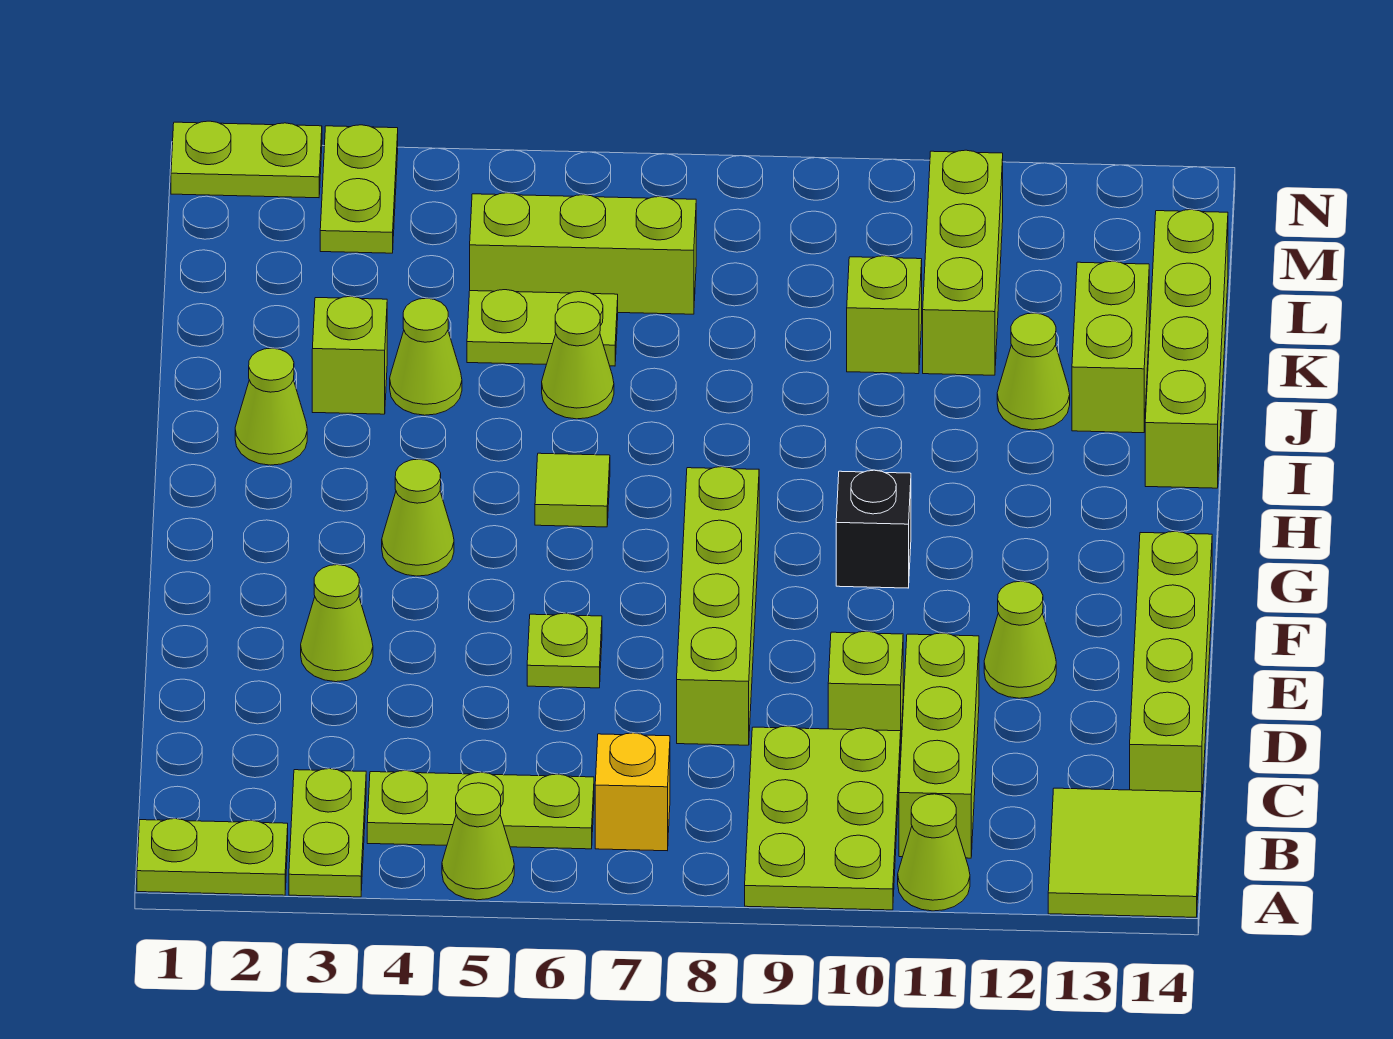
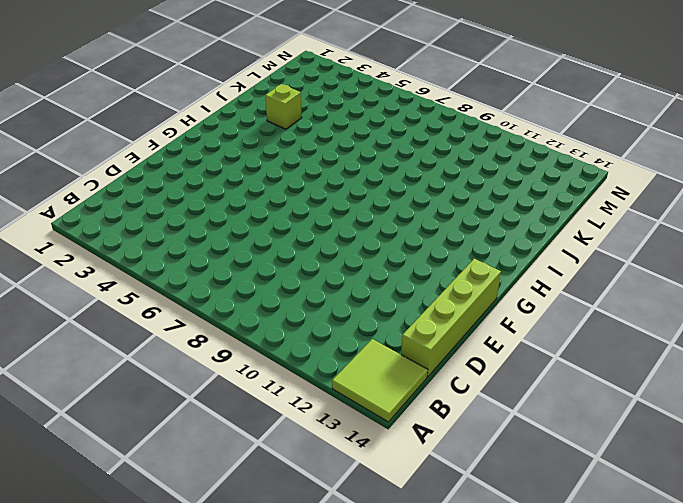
none -> lime plate A1:A2 level 1
none -> lime plate A3:B3 level 1
none -> lime cone A5 level 1
none -> lime plate A9:C10 level 1

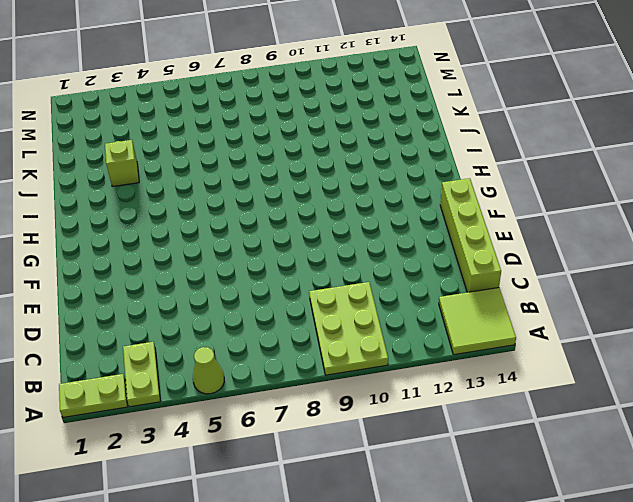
none -> lime cone A11 level 1
none -> lime plate B4:B6 level 1
none -> yellow brick B7 level 1
none -> lime brick B11:D11 level 1

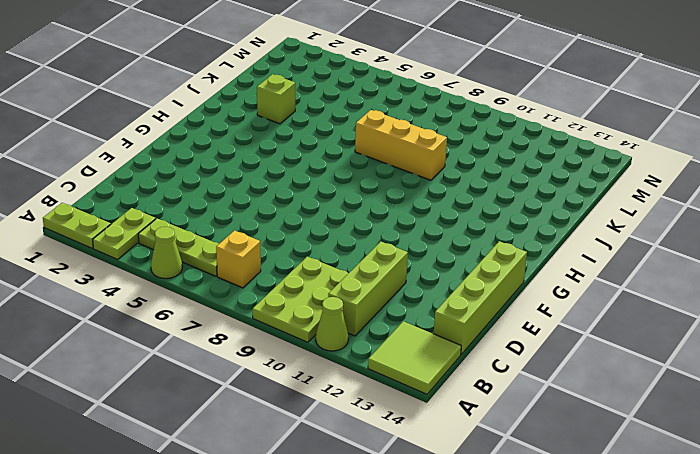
yellow brick J7:J9 level 1 -> none
none -> lime brick D8:G8 level 1
none -> lime brick D10 level 1
none -> lime cone E3 level 1
none -> lime plate E6 level 1

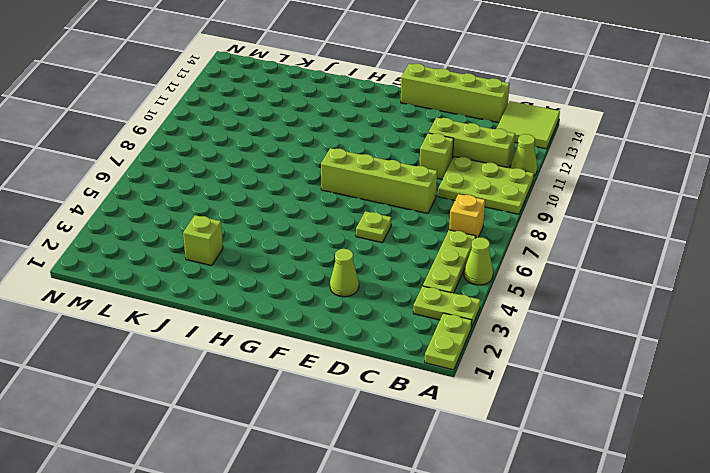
none -> lime cone E12 level 1
none -> lime cone G4 level 1
none -> black brick G10 level 1
none -> lime tile H6 level 1

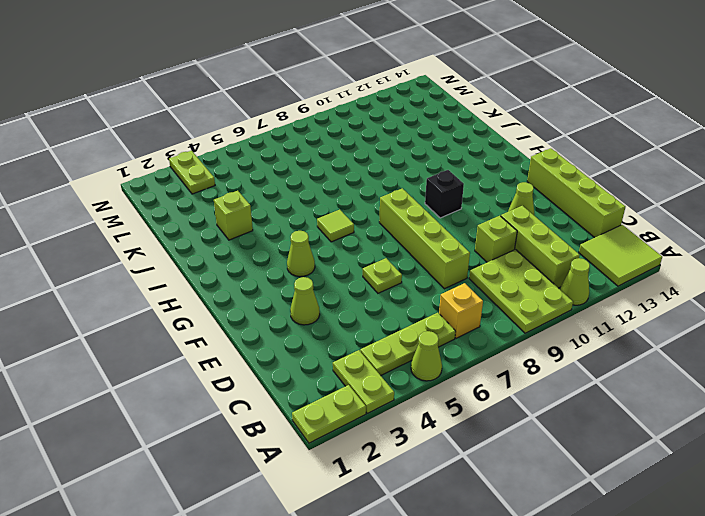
none -> lime cone I2 level 1
none -> lime brick I14:L14 level 1
none -> lime cone J4 level 1
none -> lime cone J6 level 1

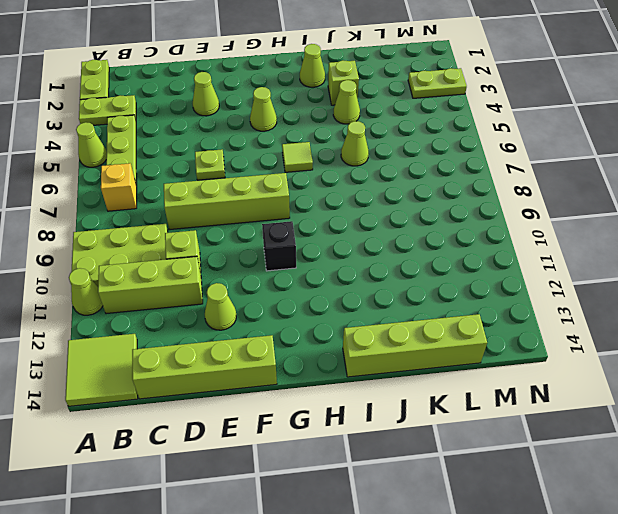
none -> lime cone J12 level 1
none -> lime brick J13:K13 level 1
none -> lime plate K5:K6 level 1
none -> lime brick K10 level 1

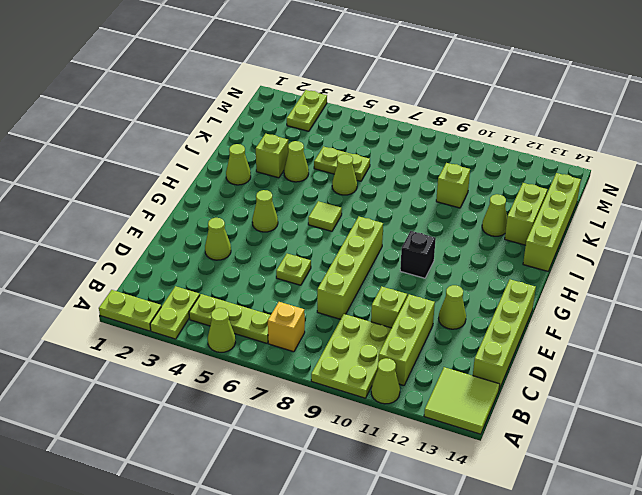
none -> lime brick K11:M11 level 1
none -> lime brick L5:L7 level 1
none -> lime plate N1:N2 level 1

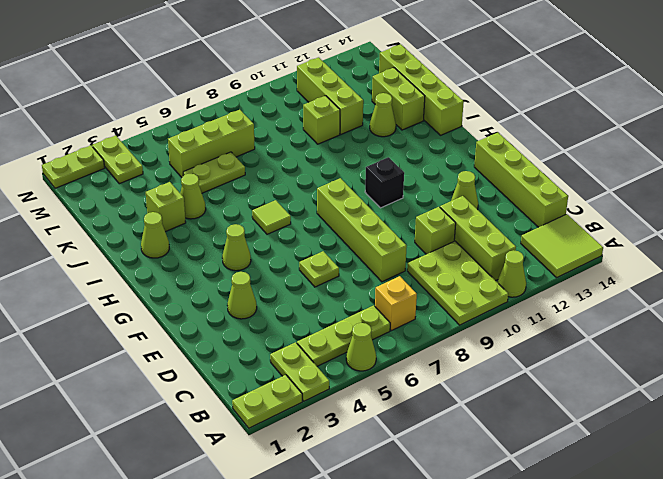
none -> lime cone J6 level 1

